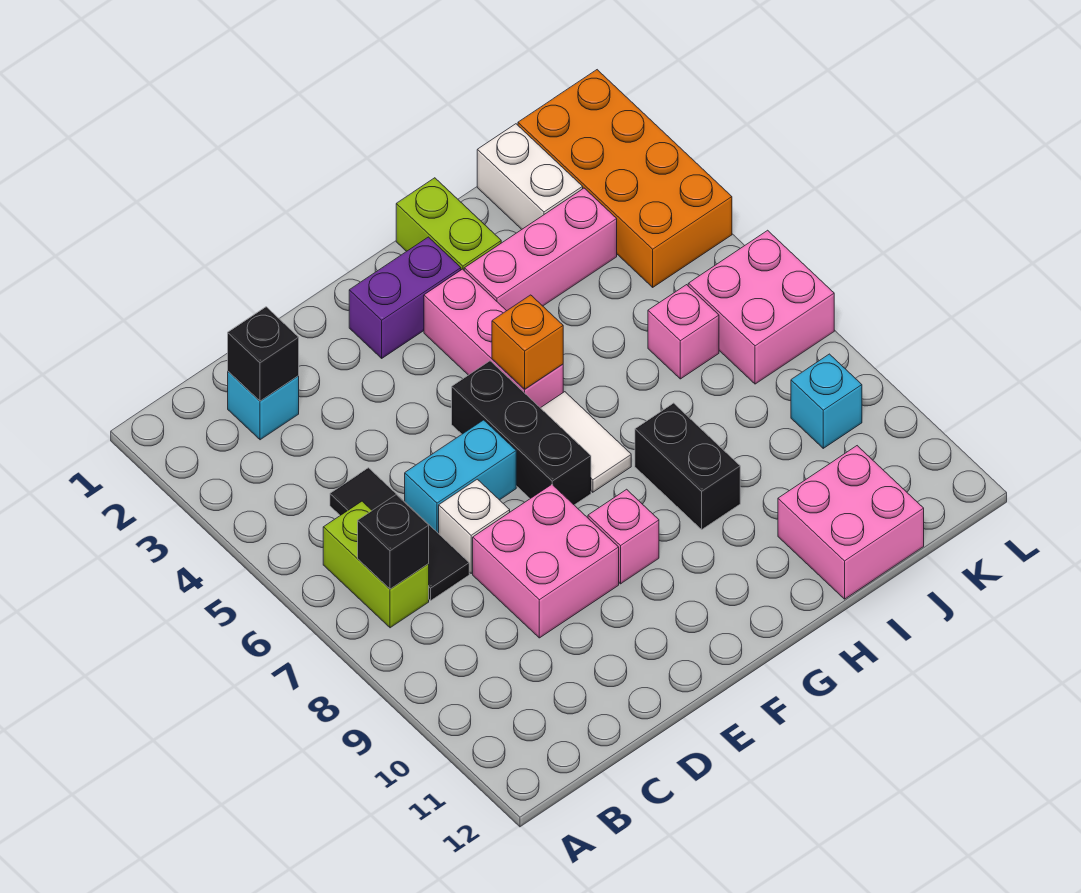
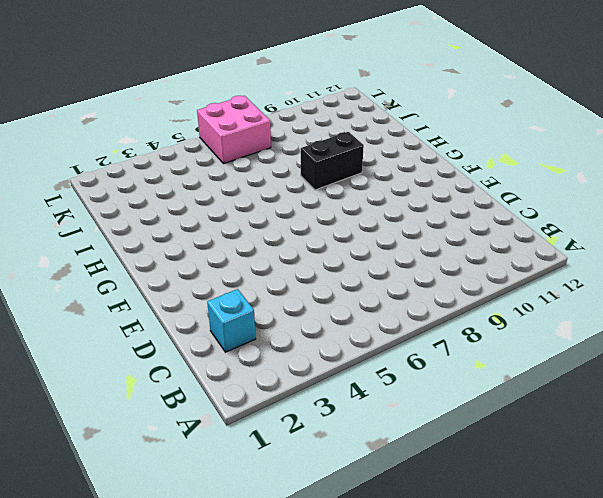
none -> lime brick B6:B7 level 1
none -> black tile C5:C7 level 1
none -> cyan brick D6:E6 level 1

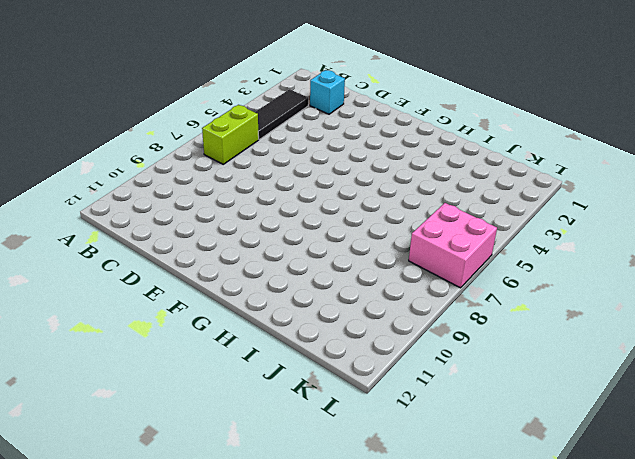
black tile B3:B5 level 1 -> black tile C5:C7 level 1
none -> cyan brick D6:E6 level 1
none -> white brick D7 level 1
none -> pink brick D8:E9 level 1

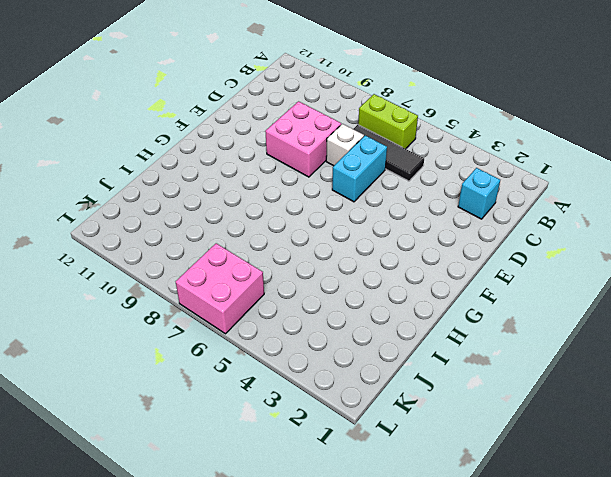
none -> purple brick F2:G2 level 1
none -> black brick F5:F7 level 1
none -> pink brick F9 level 1

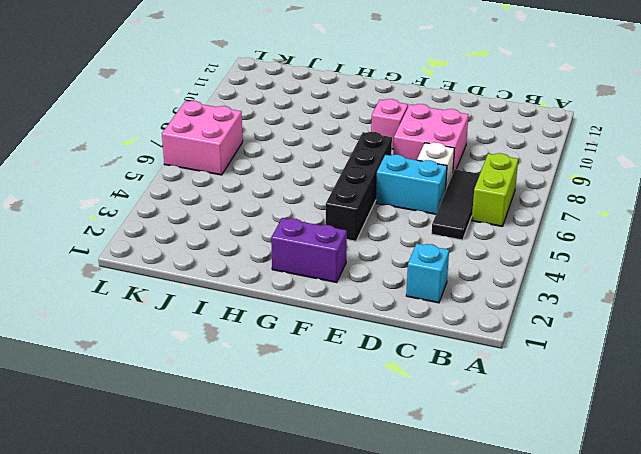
black brick F4:F7 level 1 -> black brick F5:F7 level 1
none -> pink brick G3:G5 level 1
none -> white tile G6:G7 level 1
none -> lime brick H1:H2 level 1

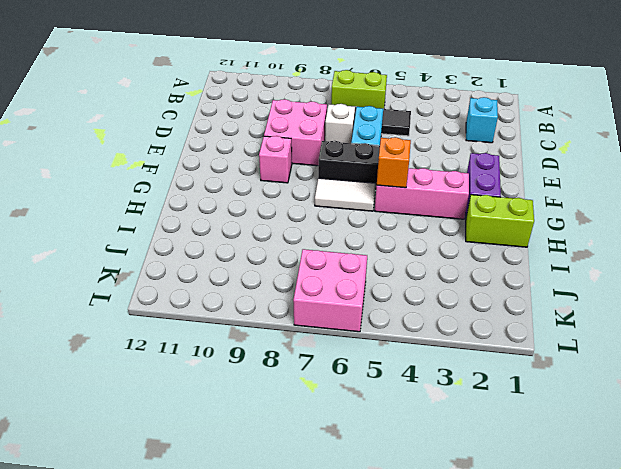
none -> pink brick H3:J3 level 1
none -> black brick H8:H9 level 1
none -> pink brick I11:J12 level 1

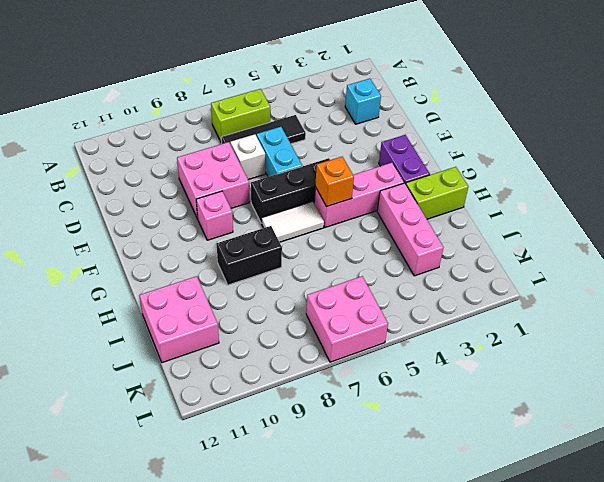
none -> white brick J1:J2 level 1
none -> pink brick J6 level 1
none -> orange brick K1:L4 level 1

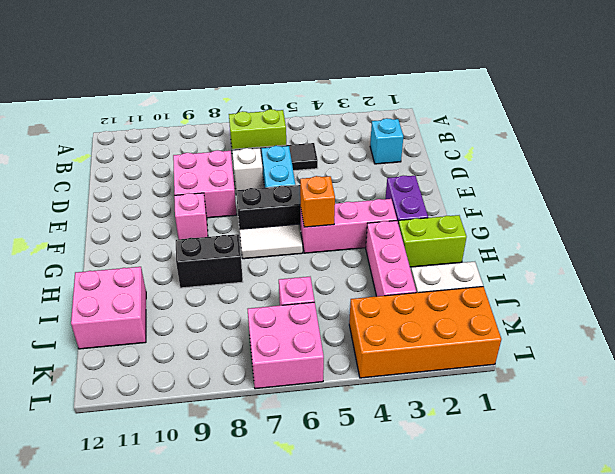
none -> cyan brick K9 level 1
none -> black brick B7 level 2
none -> black brick C2 level 2

